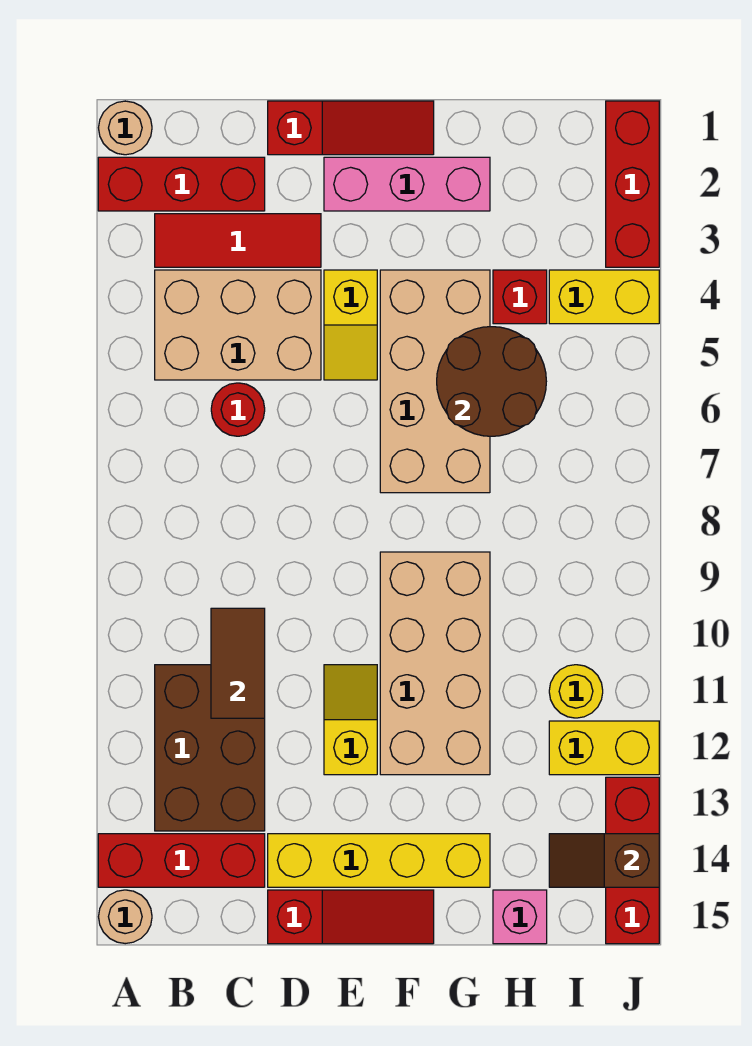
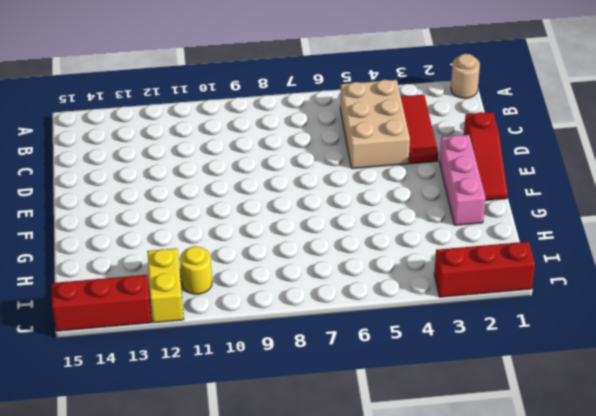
none -> red brick A2:C2 level 1
none -> red brick A14:C14 level 1
none -> tan round brick A15 level 1

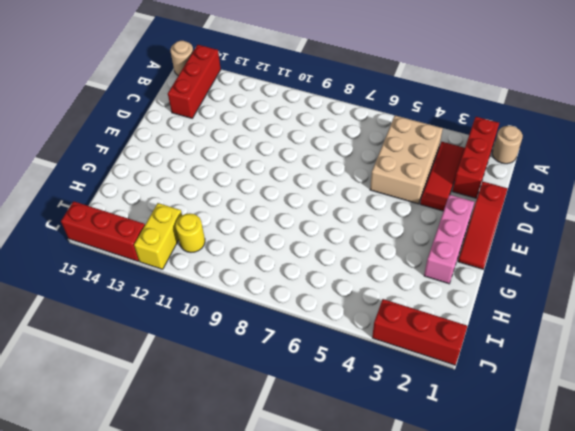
none -> brown brick B11:C13 level 1
none -> red round brick C6 level 1
none -> yellow brick D14:G14 level 1

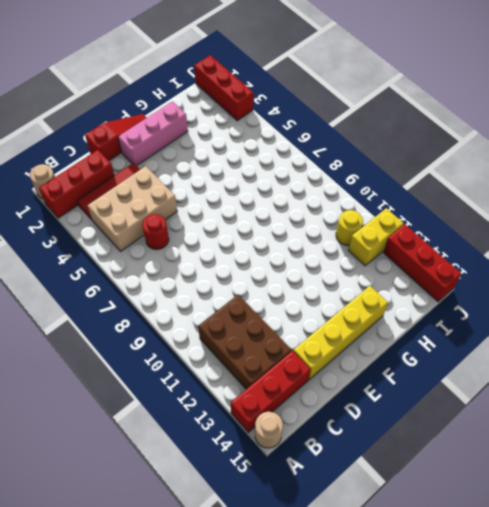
none -> red slope D15:F15 level 1 top D
none -> yellow slope E4:E5 level 1 top 4
none -> yellow slope E11:E12 level 1 top 12

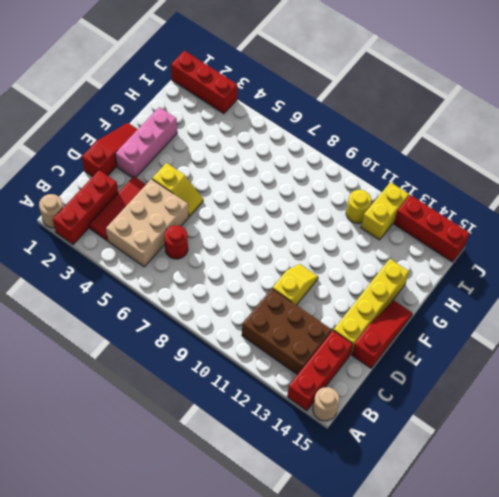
yellow slope D11:E11 level 1 top D -> yellow slope E11:E12 level 1 top 12
none -> tan brick F4:G7 level 1
none -> tan brick F9:G12 level 1
none -> red brick H4 level 1

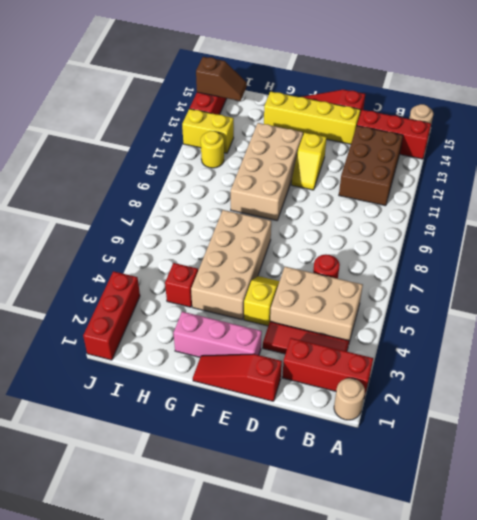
none -> pink brick H15 level 1
none -> yellow brick I4:J4 level 1
none -> brown tile C10:C11 level 2

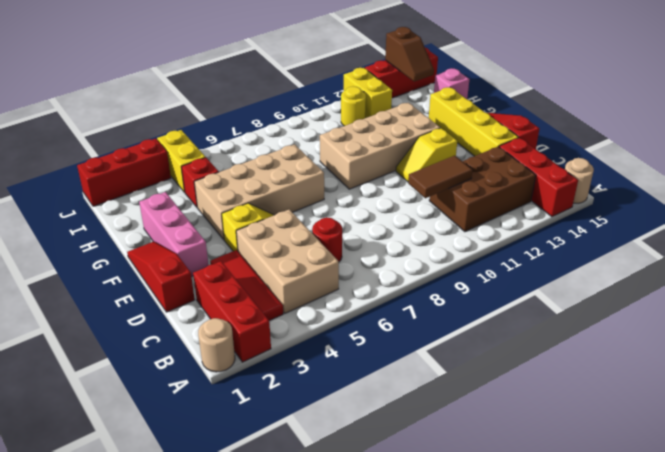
none -> brown round brick G5:H6 level 2

